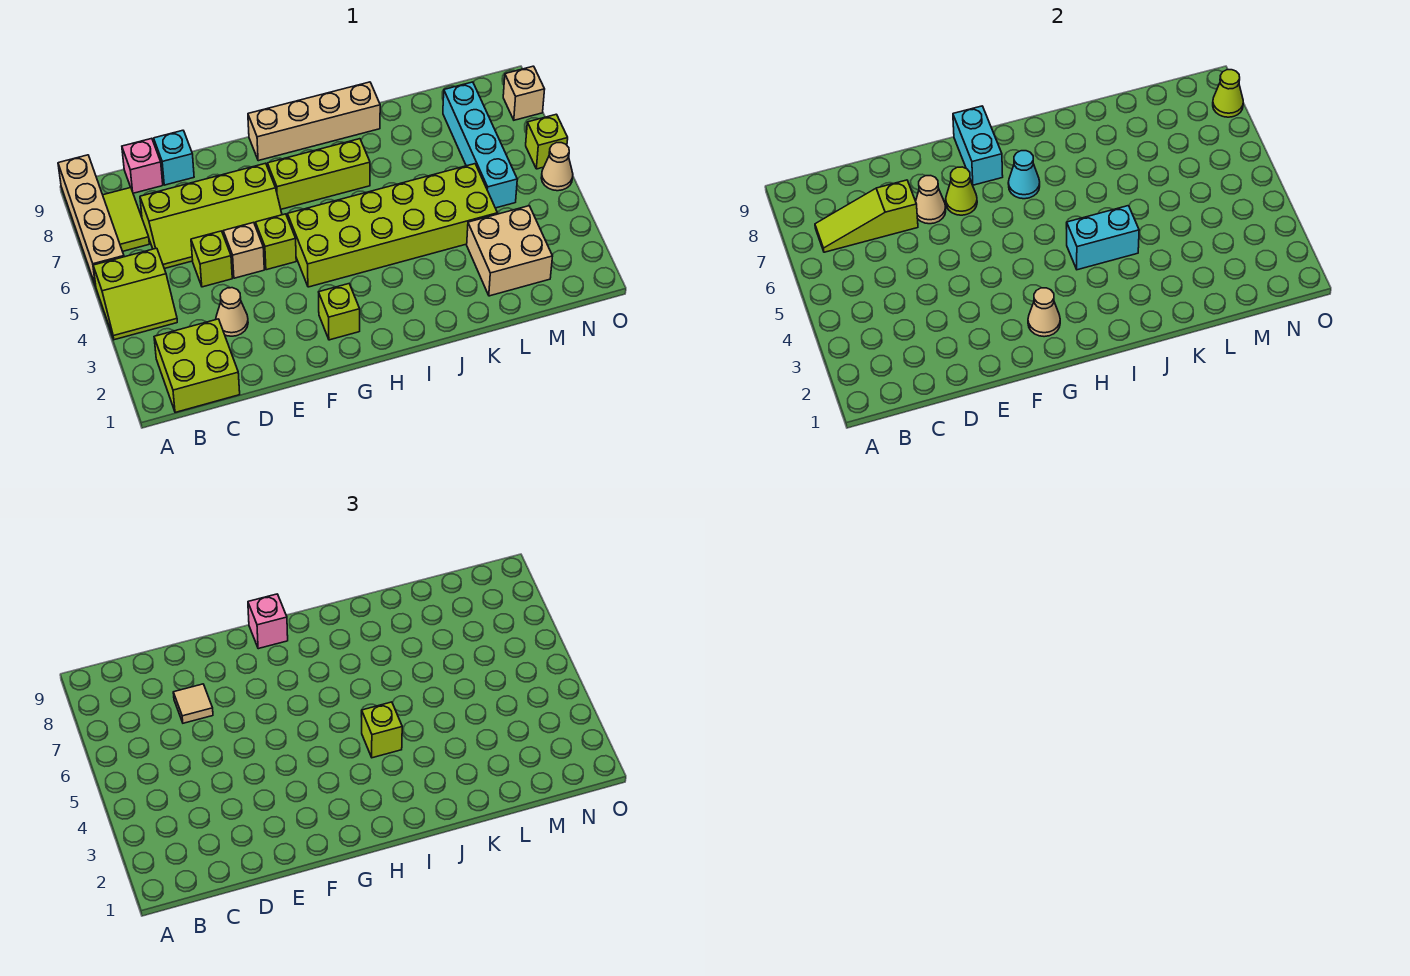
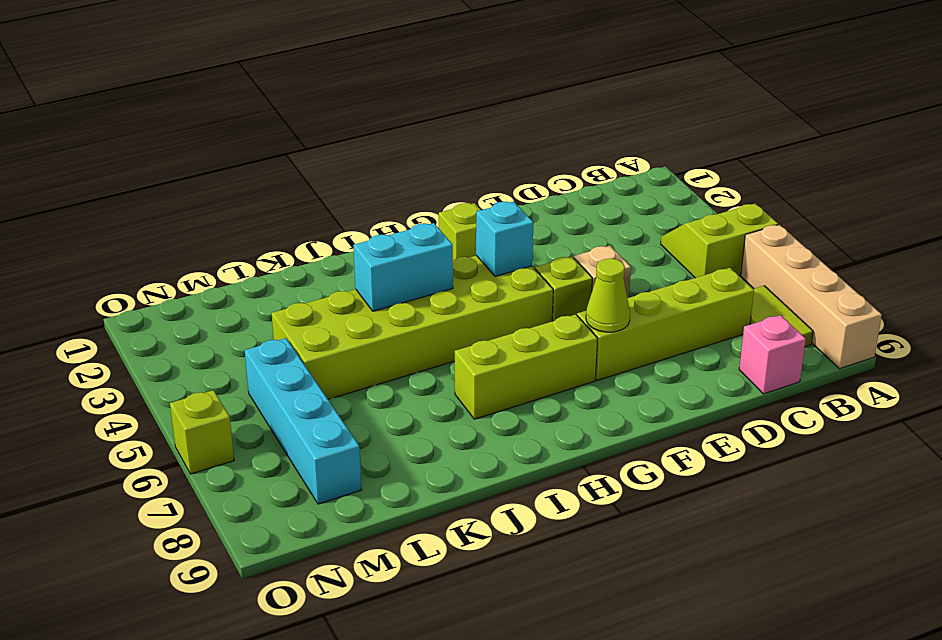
cyan brick G4 level 2 -> cyan brick D9 level 1
none -> lime brick B1:C2 level 1
none -> tan cone D3 level 1
none -> lime brick D5 level 1
none -> tan brick G9:J9 level 1

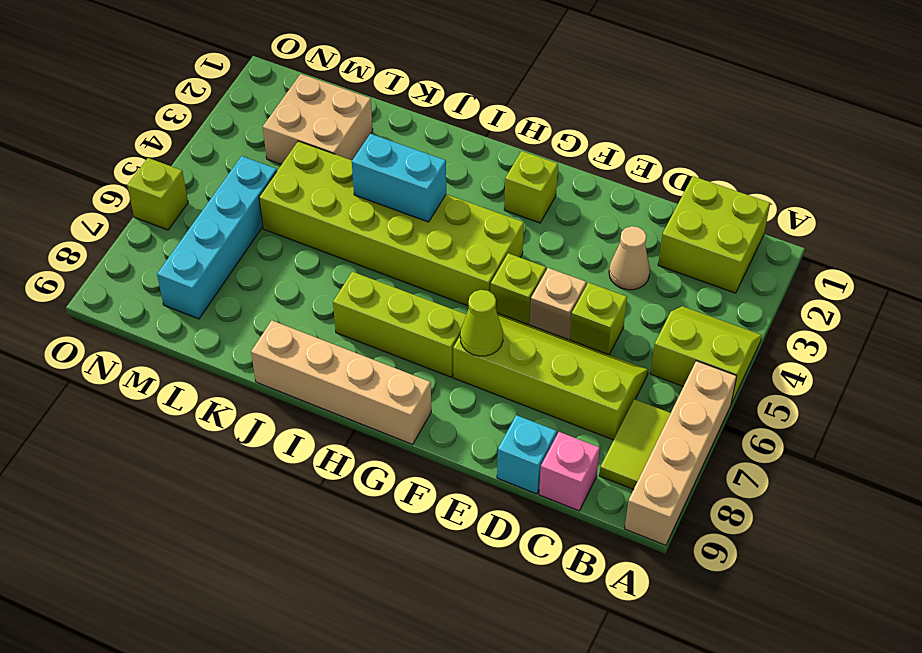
none -> tan cone O5 level 1
none -> tan brick O8 level 1
none -> lime slope B7:D7 level 2 top D
none -> tan cone E7 level 2

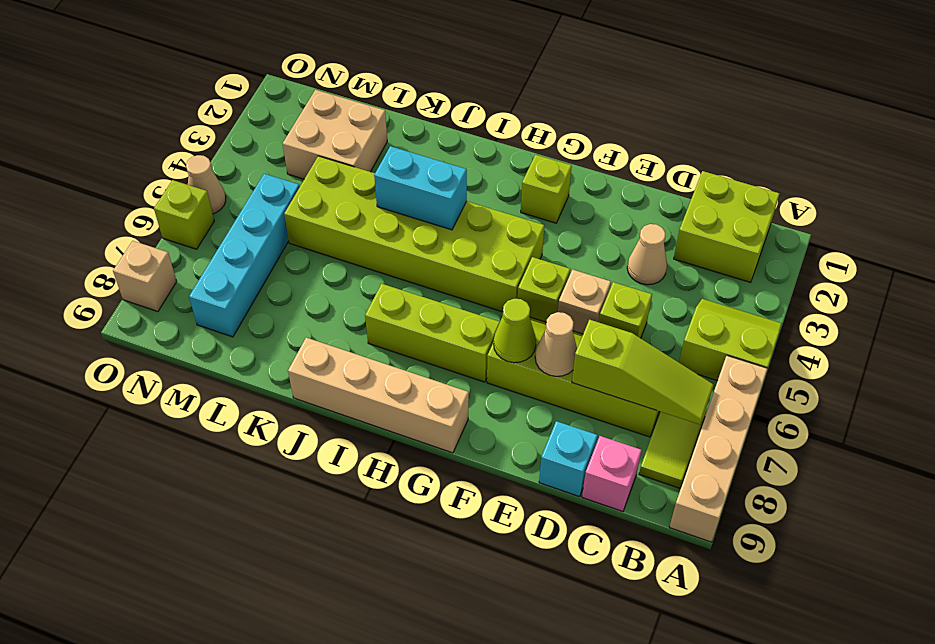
none -> tan cone G2 level 2
none -> cyan brick G8:G9 level 2
none -> cyan cone H7 level 2
none -> lime cone O8 level 2

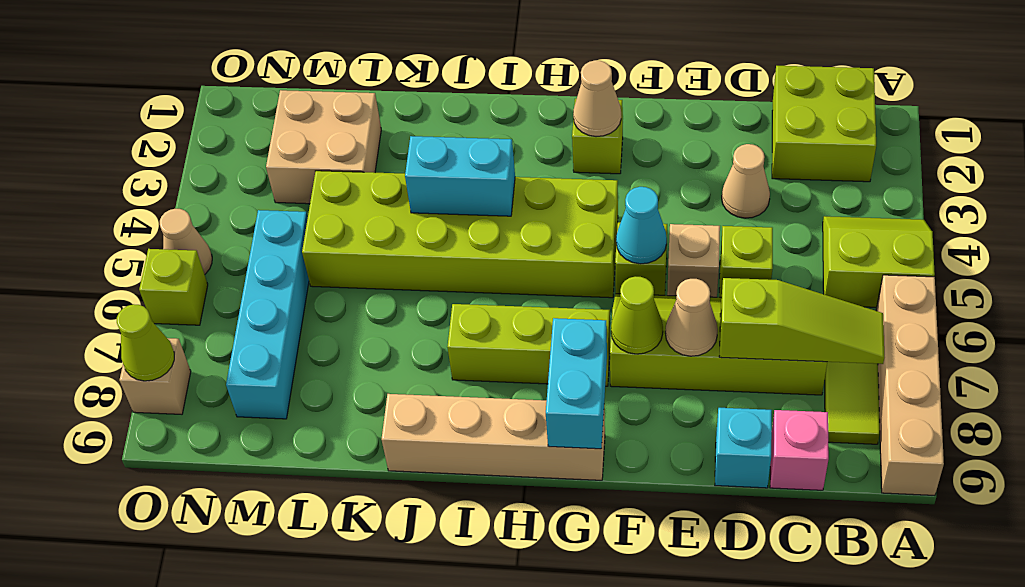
cyan cone F5 level 2 -> cyan cone H7 level 2
none -> tan tile D7 level 3
none -> pink brick G9 level 3
none -> lime brick I4 level 3

